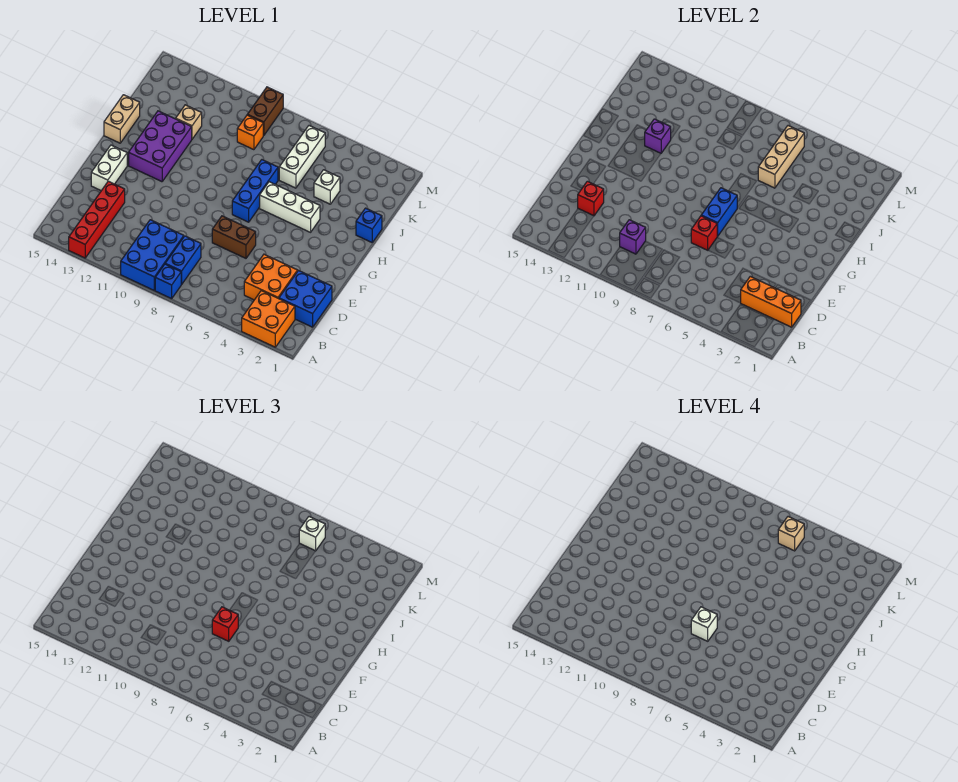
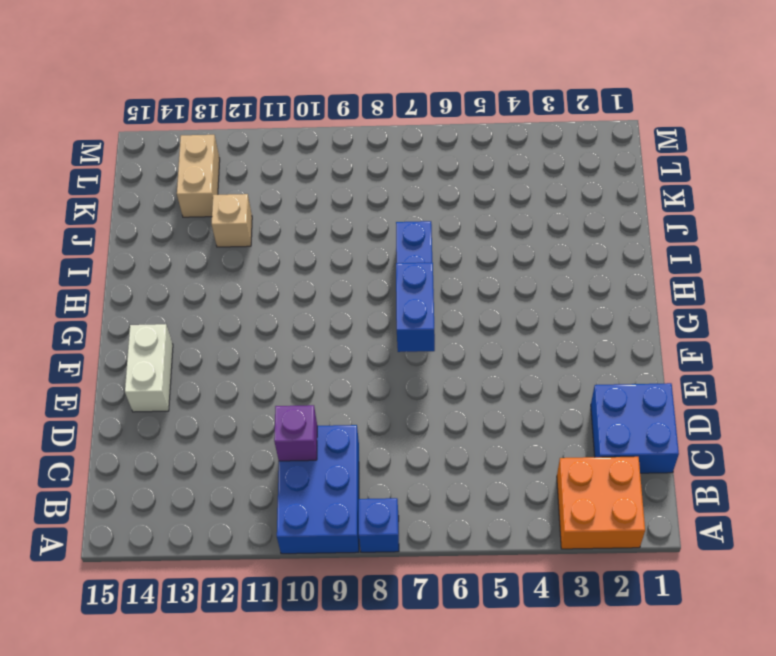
tan brick K13:L13 level 1 -> tan brick H15:I15 level 1
none -> red brick A13:D13 level 1
none -> blue brick B8:C8 level 1
none -> orange brick C3:D4 level 1
none -> brown brick E6:E7 level 1

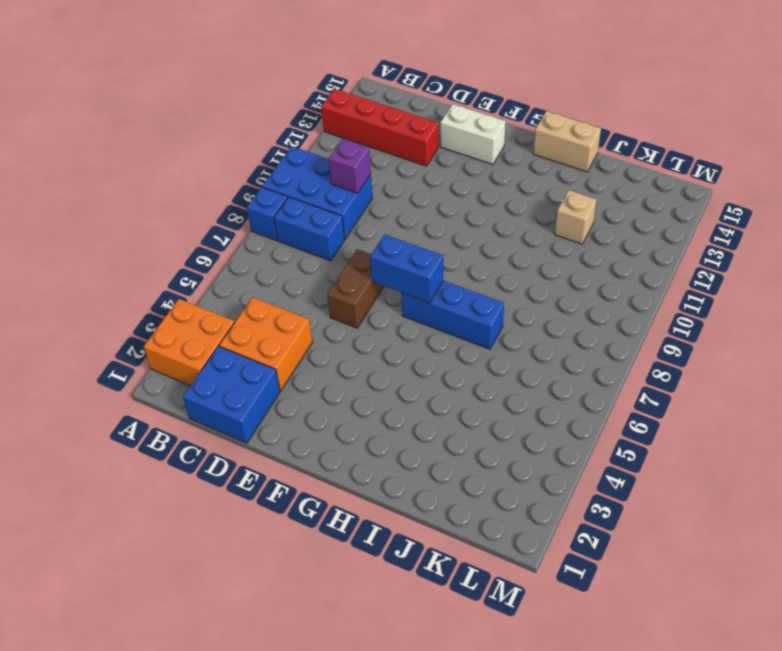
none -> purple brick G12:I13 level 1
none -> white brick H4:H6 level 1
none -> blue brick I1 level 1
none -> white brick J4 level 1

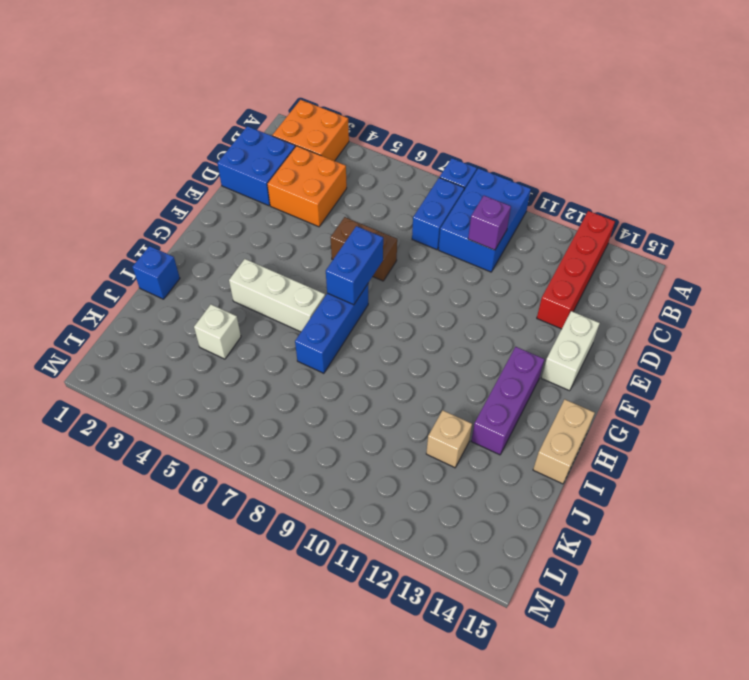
purple brick G13:I13 level 1 -> purple brick G12:I13 level 1
none -> white brick J6:L6 level 1
none -> orange brick K9 level 1
none -> brown brick L9:M9 level 1
none -> orange brick C1:C3 level 2

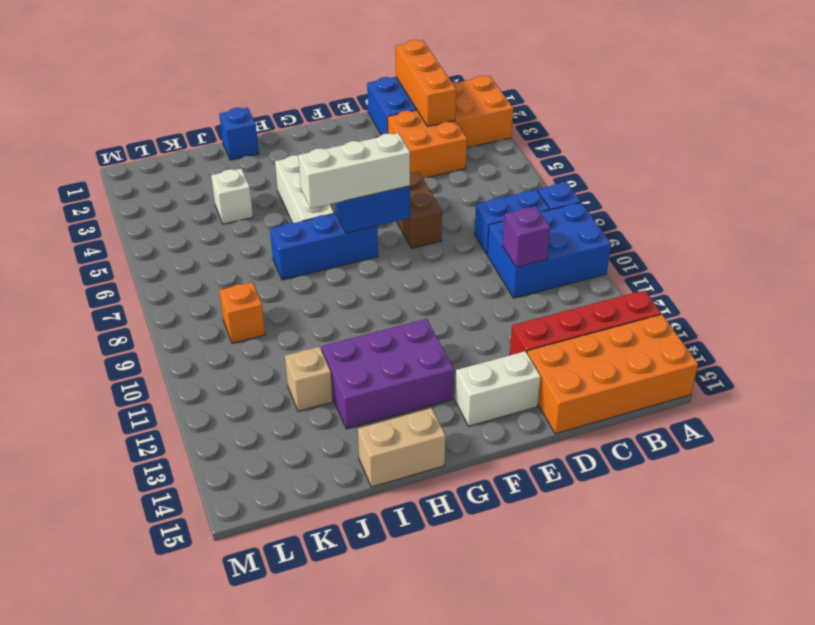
orange brick A14:D15 level 1 -> none
white brick F7:H7 level 3 -> white brick J6:L6 level 1
none -> brown brick L9:M9 level 1
none -> red brick D13 level 2
none -> red brick E7 level 2
none -> purple brick I12 level 2

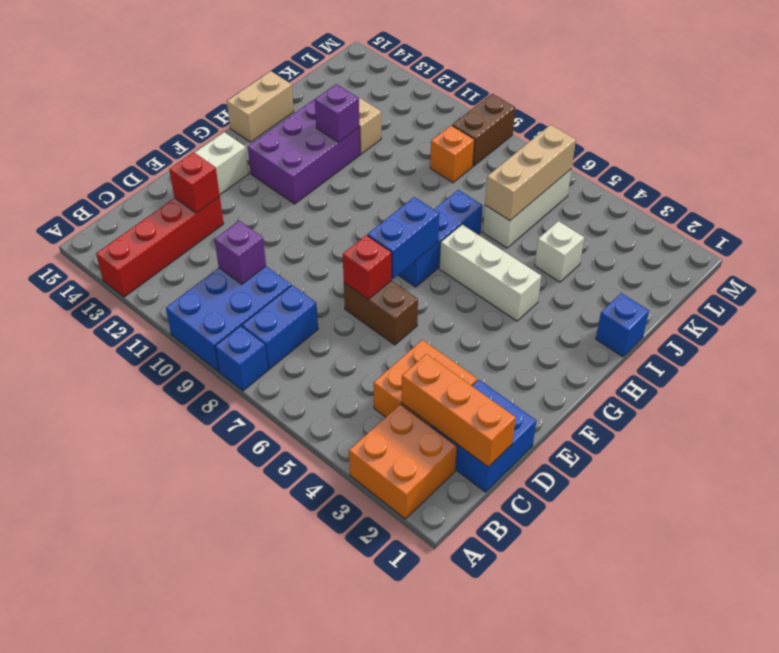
none -> red brick E7 level 3
none -> white brick L6 level 3
none -> white brick E7 level 4
none -> tan brick L6 level 4

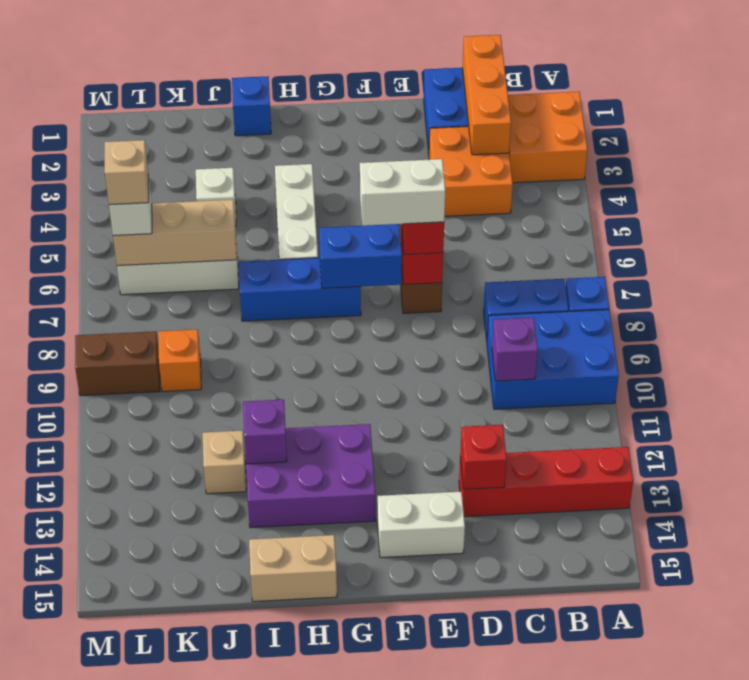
white brick E7:F7 level 4 -> white brick E7 level 4

